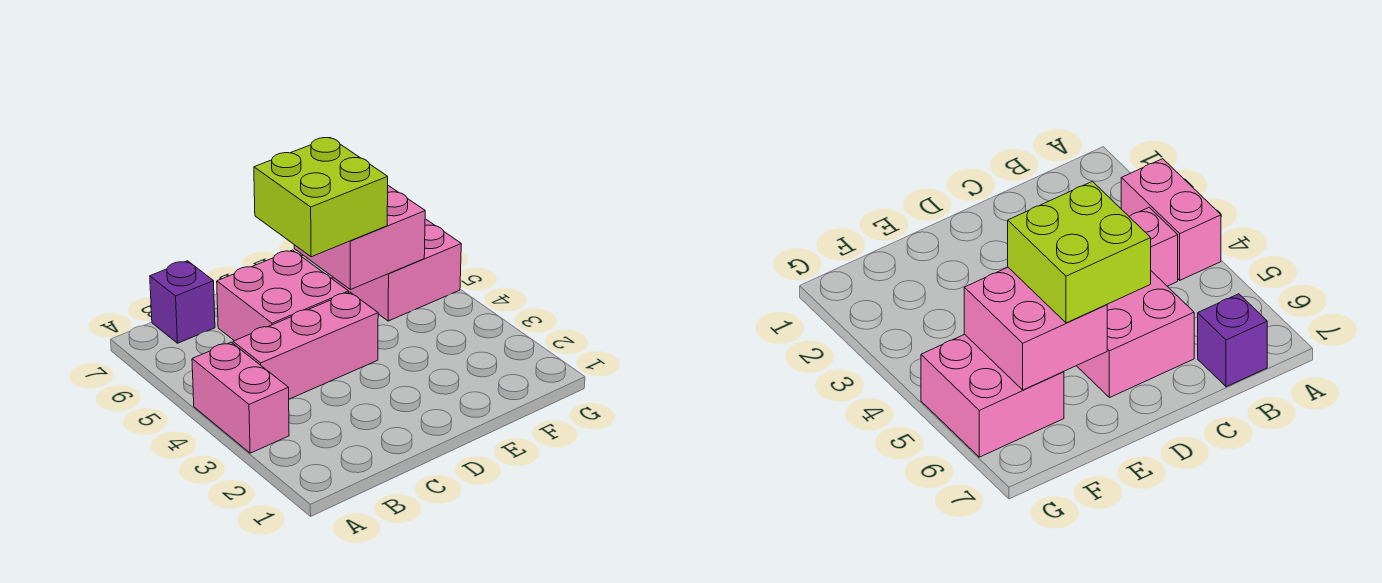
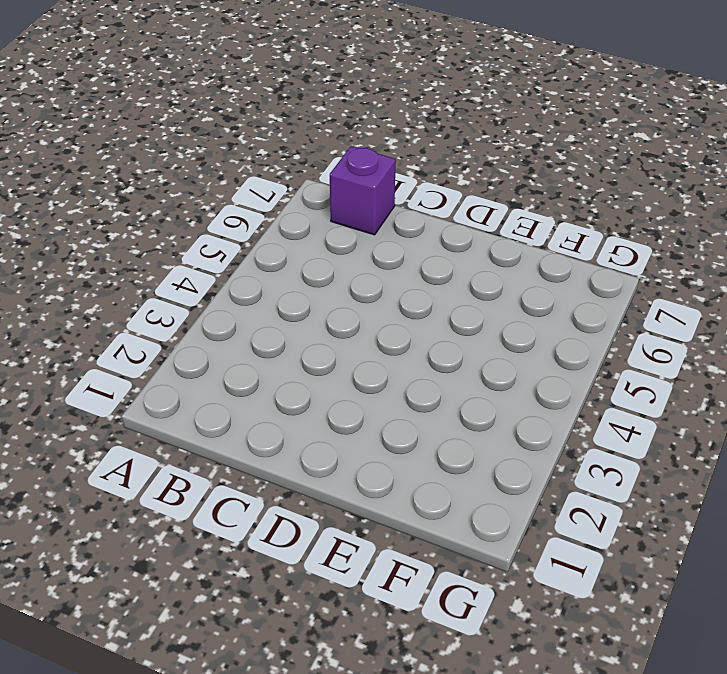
none -> pink brick A3:A4 level 1
none -> pink brick B4:D4 level 1

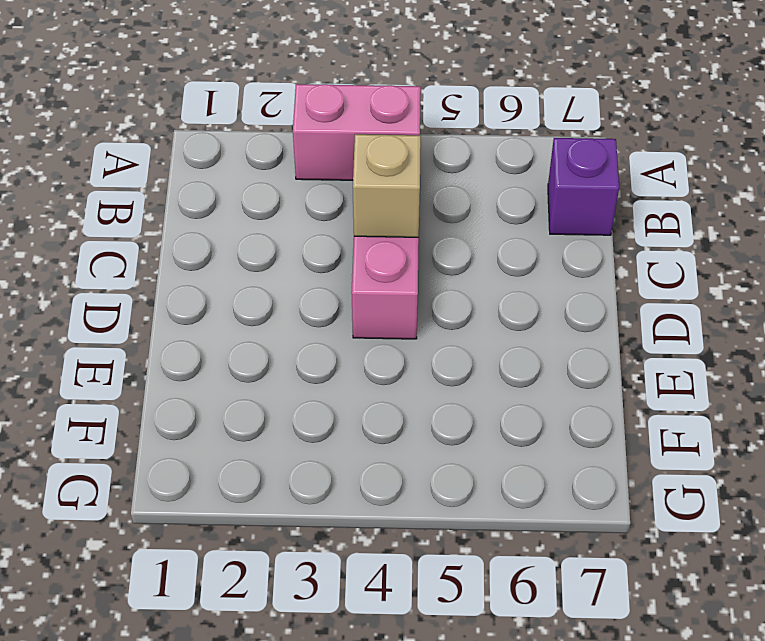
tan brick C4 level 2 -> none
none -> pink brick C5:D6 level 1
none -> pink brick F5:G6 level 1

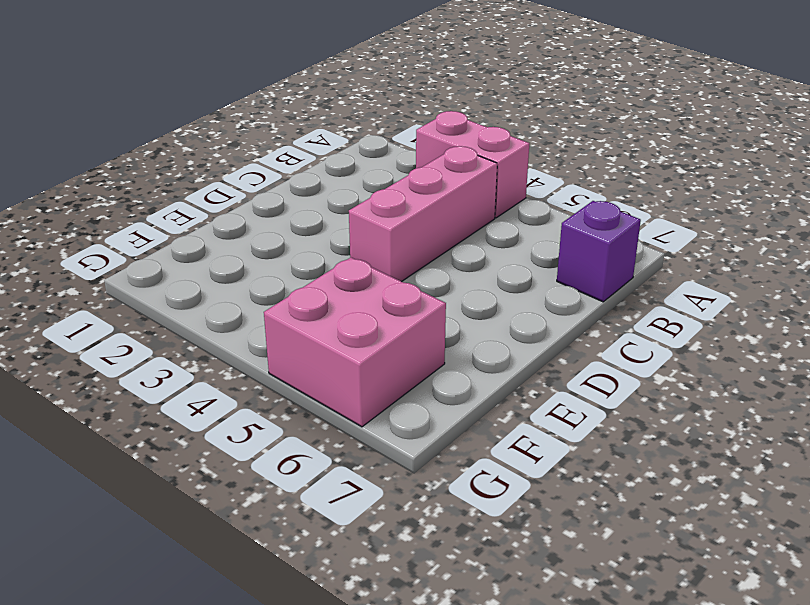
none -> pink brick C5:D6 level 1
none -> pink brick E5:F6 level 2

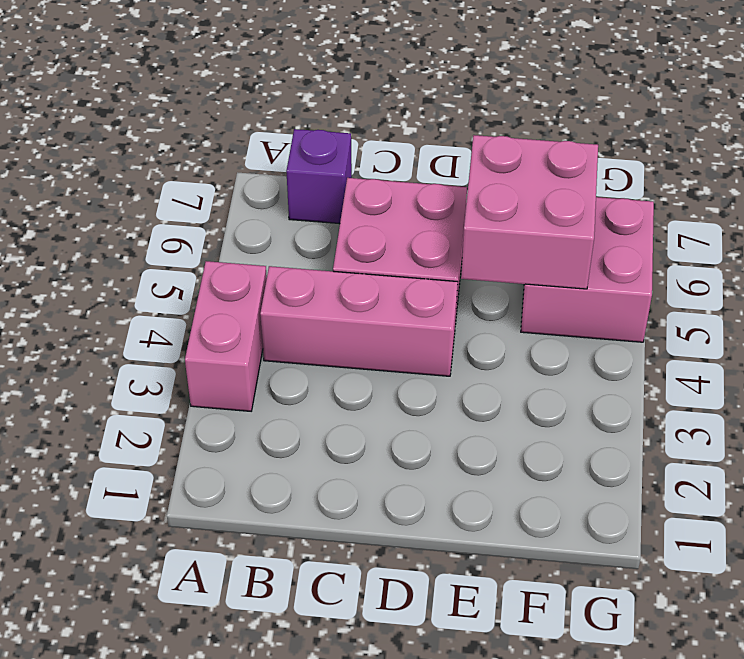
none -> lime brick D5:E6 level 3

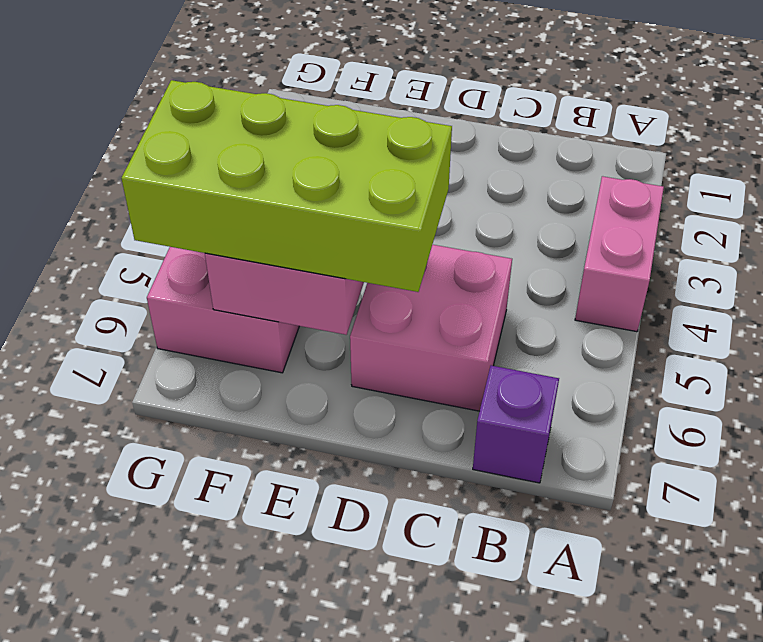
lime brick D5:G6 level 3 -> lime brick D5:E6 level 3
none -> pink brick B4:D4 level 1

